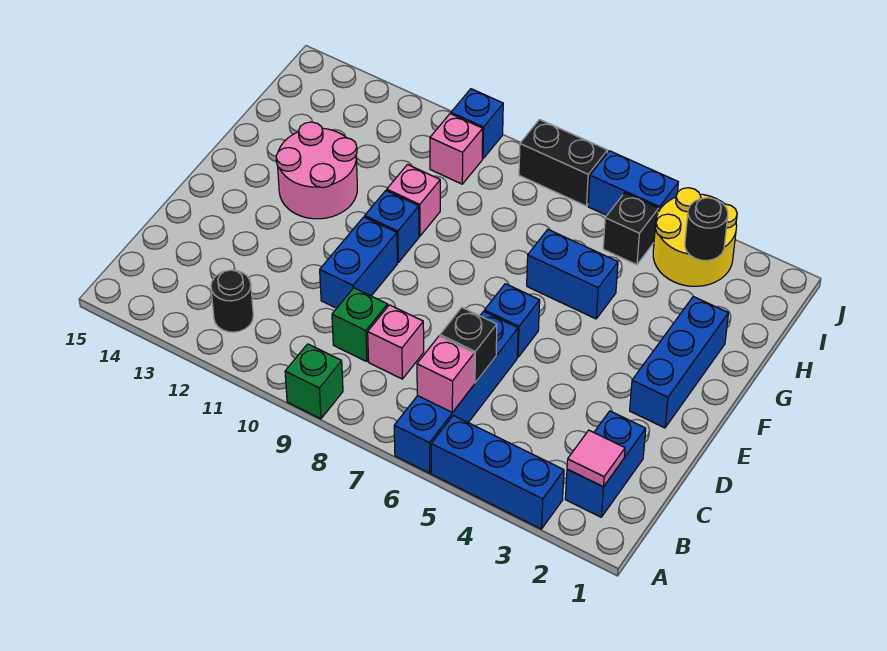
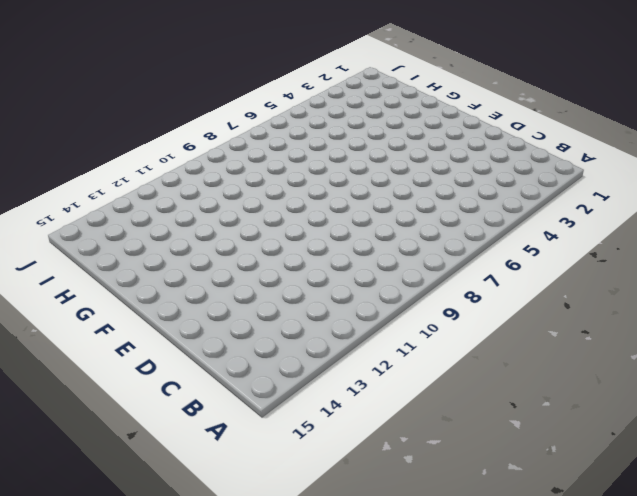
none -> blue brick A3:A5 level 1
none -> blue brick A6:D6 level 1
none -> green brick A9 level 1

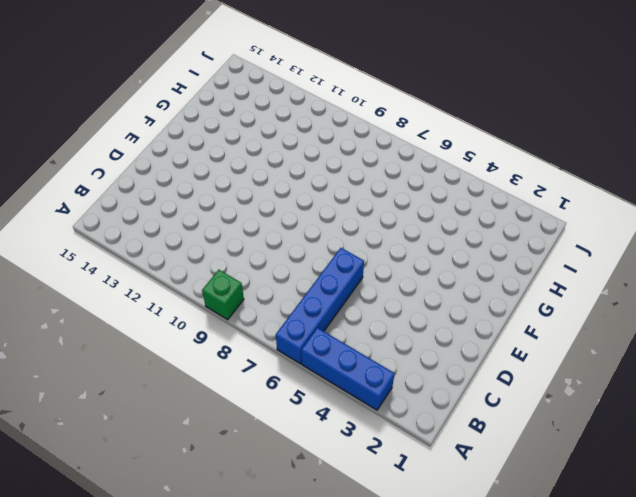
none -> blue brick B2:C2 level 1
none -> black round brick B12 level 1
none -> pink brick C8 level 1

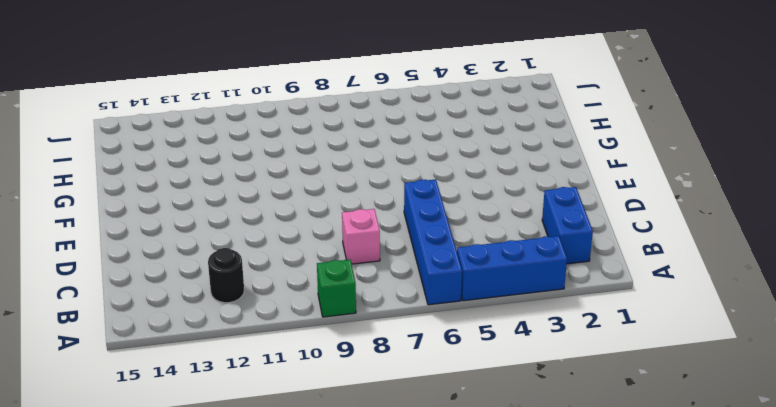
none -> green brick C9 level 1
none -> blue brick D10:E10 level 1
none -> blue brick E2:G2 level 1

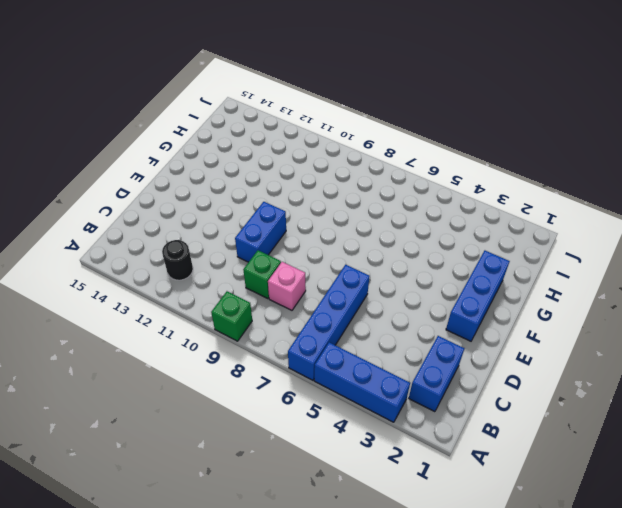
none -> blue brick E6 level 1
none -> blue brick F10 level 1
none -> pink round brick F12:G13 level 1

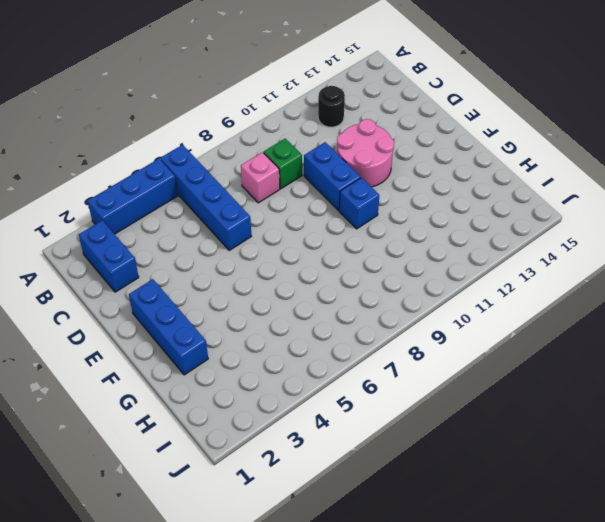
pink round brick D11:E12 level 1 -> pink round brick F12:G13 level 1
none -> green brick A9 level 1
none -> blue brick E6 level 1
none -> blue brick G5:G6 level 1

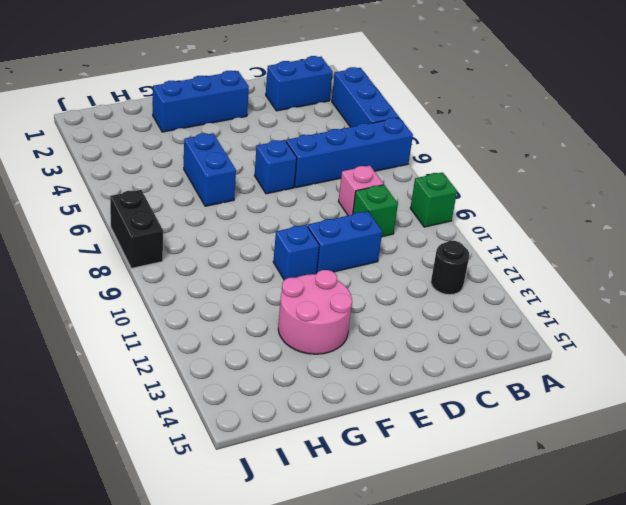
none -> pink brick G10 level 1
none -> yellow round brick I3:J4 level 1
none -> black brick I5 level 1

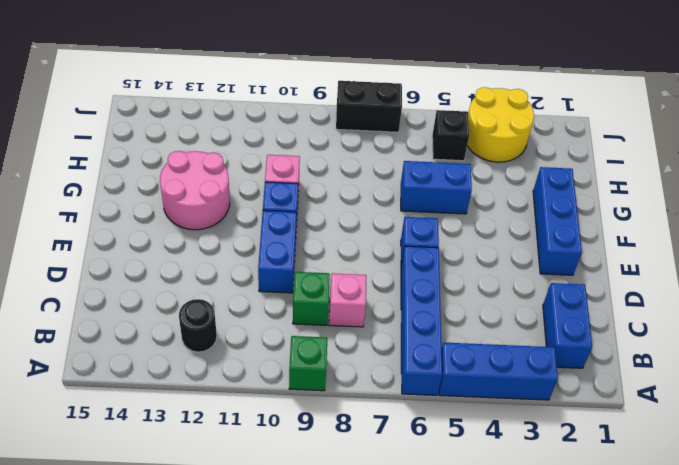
none -> pink brick I10 level 1
none -> blue brick J5:J6 level 1
none -> blue brick J10 level 1

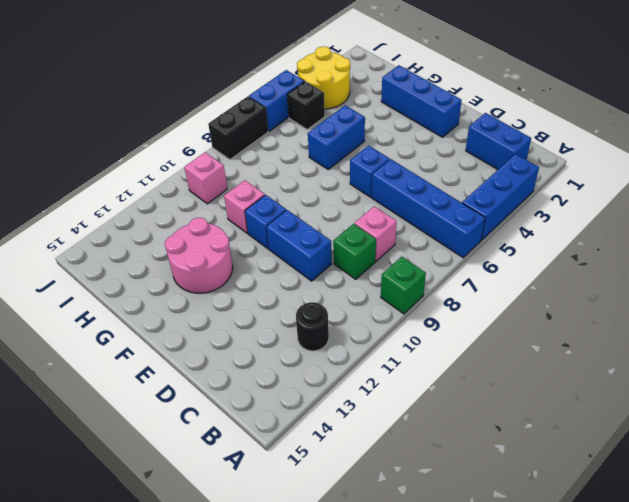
none -> blue brick J10 level 1
none -> pink tile B2 level 2
none -> pink brick B6 level 2

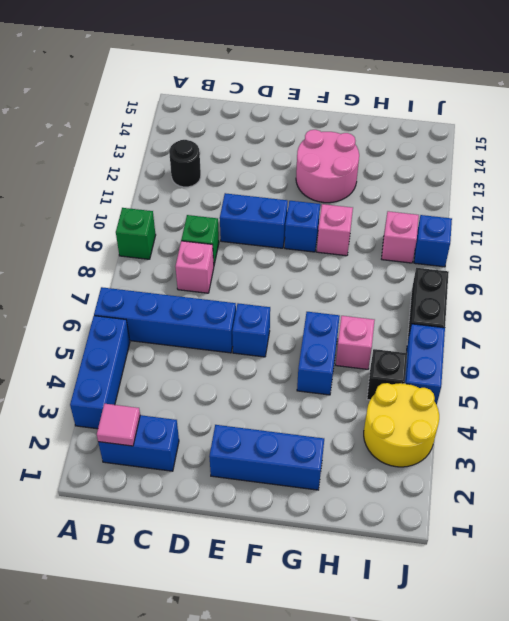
pink brick H6 level 1 -> pink brick B6 level 2
none -> black brick C6 level 2
none -> black round brick I3 level 2

